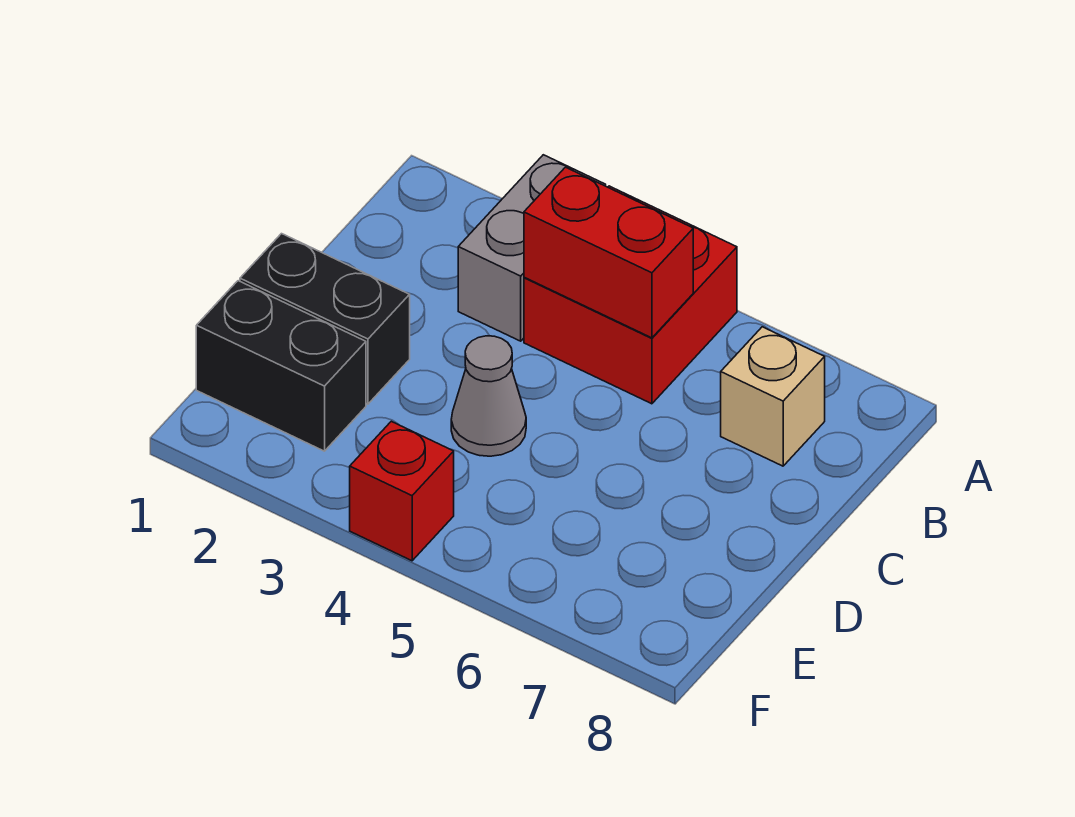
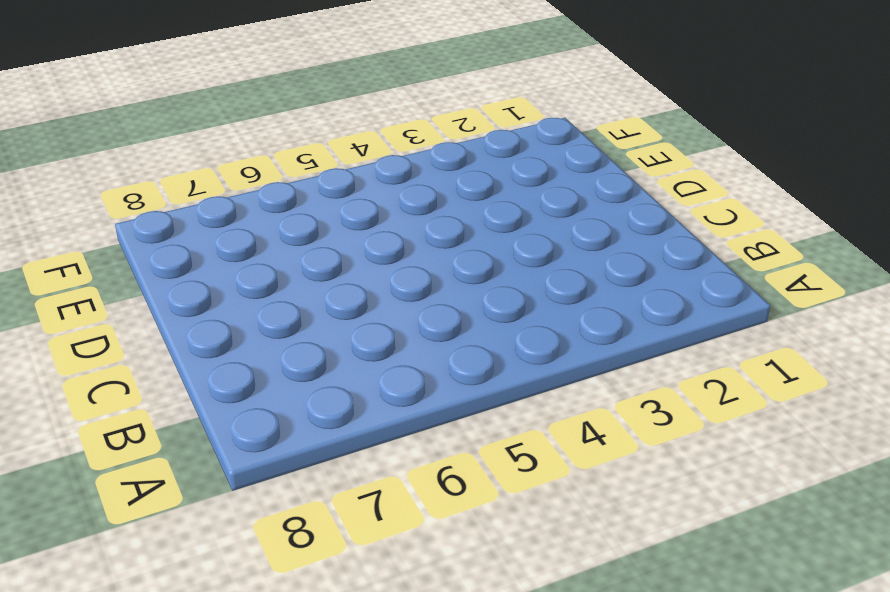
none -> grey brick A3:B3 level 1
none -> red brick A4:B5 level 1

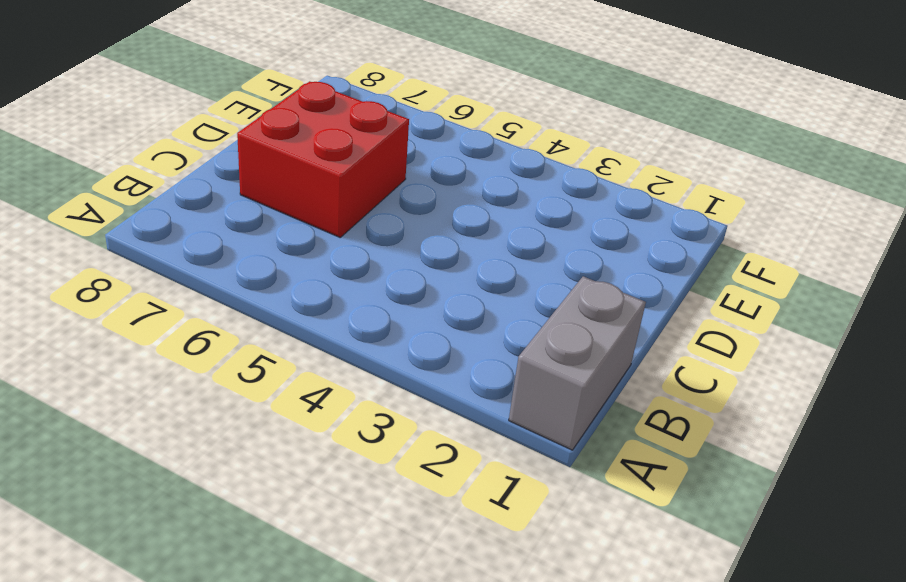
grey brick A1:B1 level 1 -> grey brick A3:B3 level 1
red brick C6:D7 level 1 -> red brick A4:B5 level 1
none -> tan brick B7 level 1
none -> black brick D1:D2 level 1

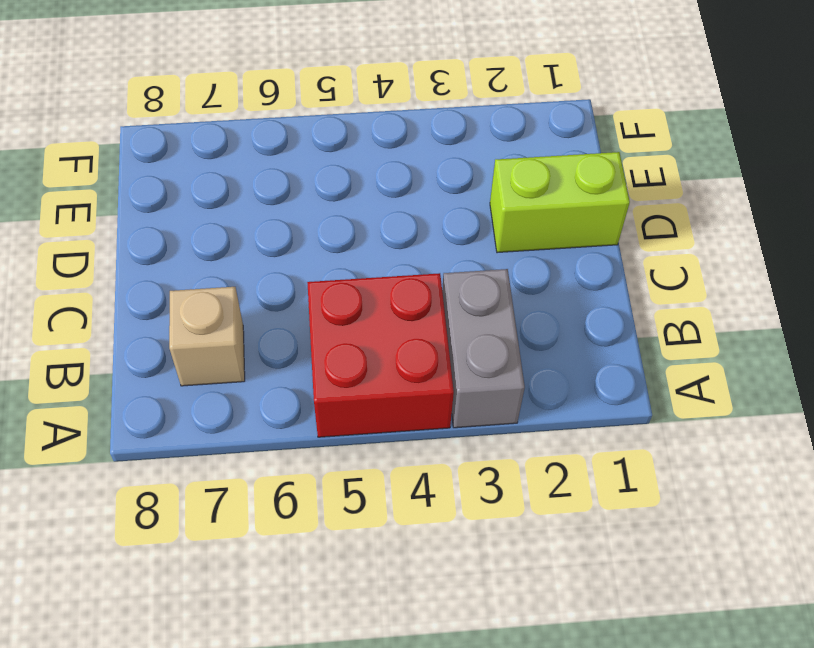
lime brick D1:D2 level 1 -> black brick D1:D2 level 1
none -> grey cone D4 level 1
none -> black brick E1:E2 level 1

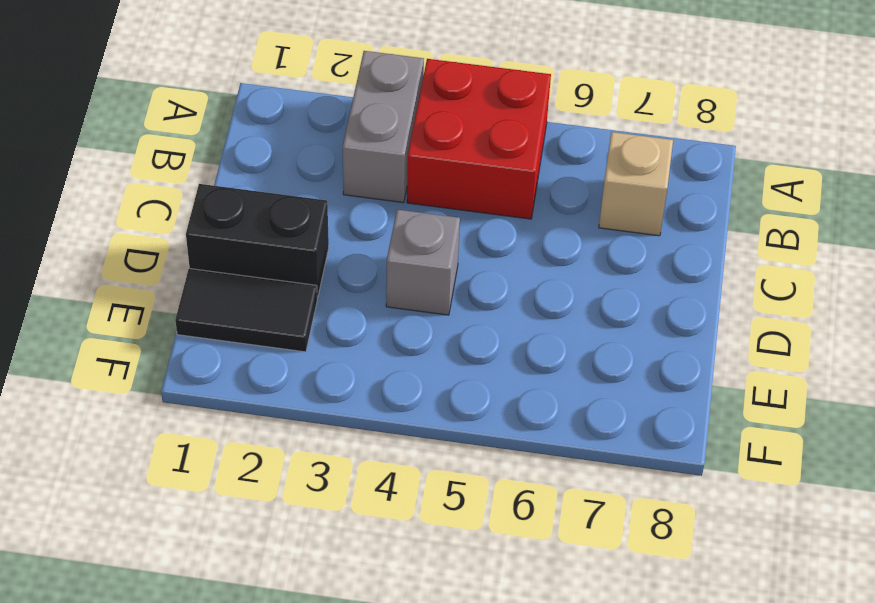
grey brick D4 level 1 -> grey cone D4 level 1
black tile E1:E2 level 1 -> black brick E1:E2 level 1
none -> red brick F4 level 1
none -> red brick B4:B5 level 2

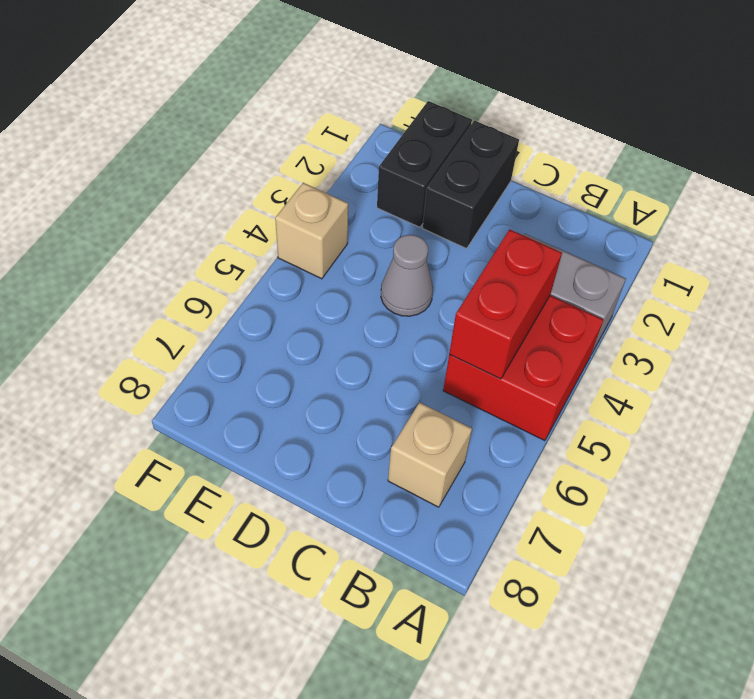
tan brick F4 level 1 -> red brick F4 level 1

